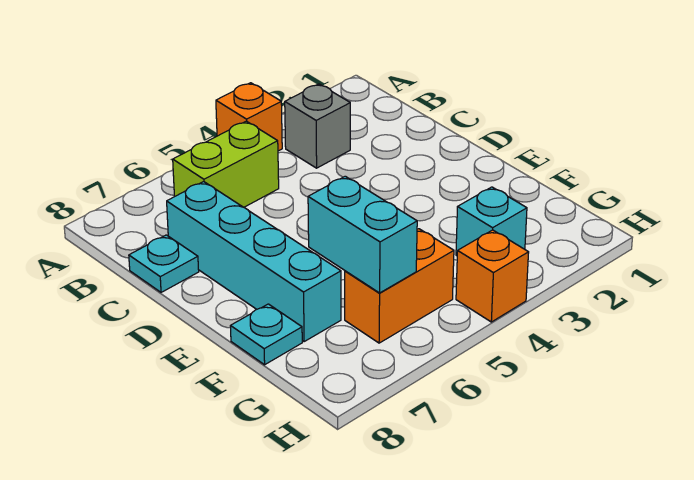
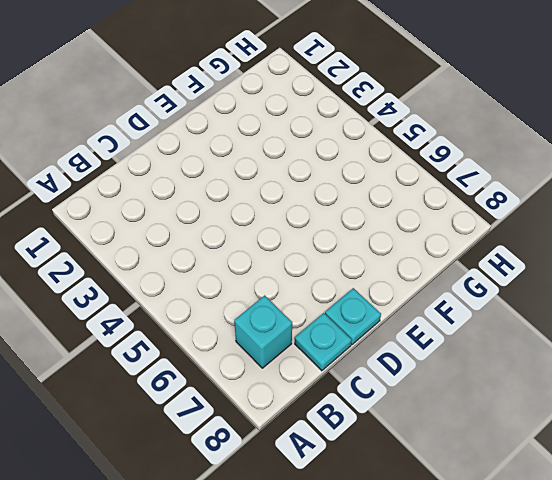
cyan brick B7 level 1 -> cyan brick G3 level 1
cyan plate D8 level 1 -> cyan plate F8 level 1
none -> orange brick A4 level 1
none -> grey brick B3 level 1

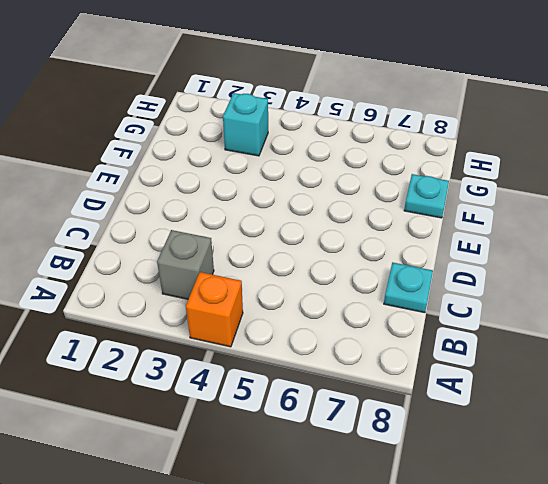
none -> lime brick B5:B6 level 1
none -> cyan brick C7:F7 level 1

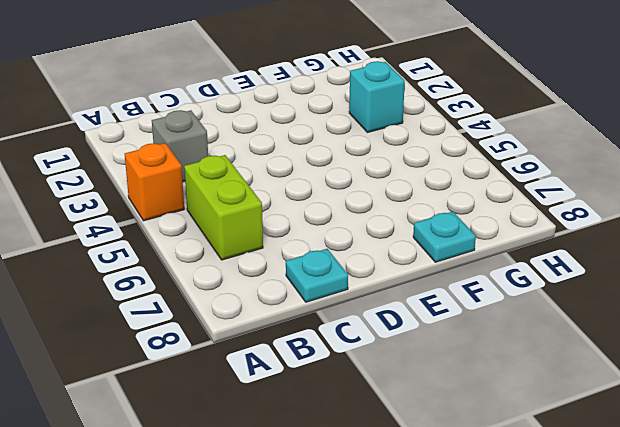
none -> cyan brick C7:F7 level 1
none -> orange brick G5:G6 level 1

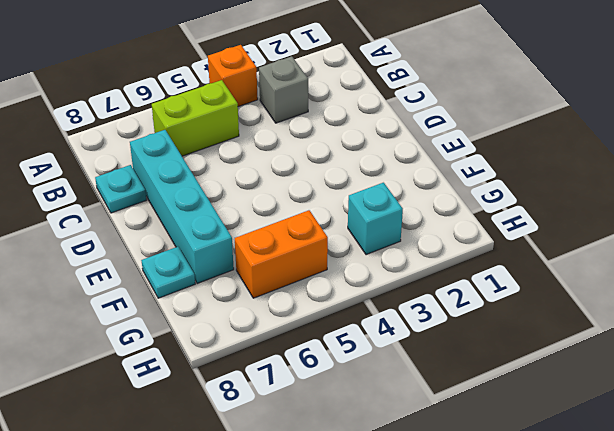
none -> orange brick H4 level 1
none -> cyan brick F6:G6 level 2

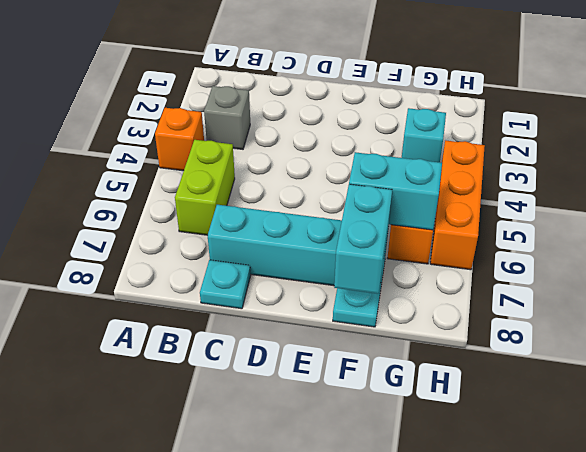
cyan brick F7:F8 level 2 -> none
orange brick H4:H6 level 1 -> orange brick H4 level 1

